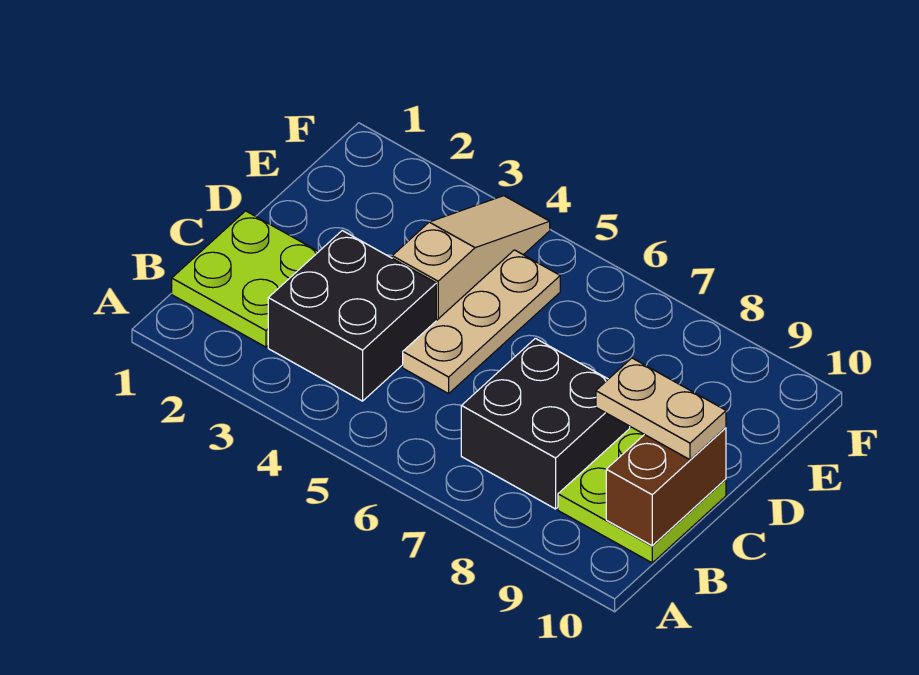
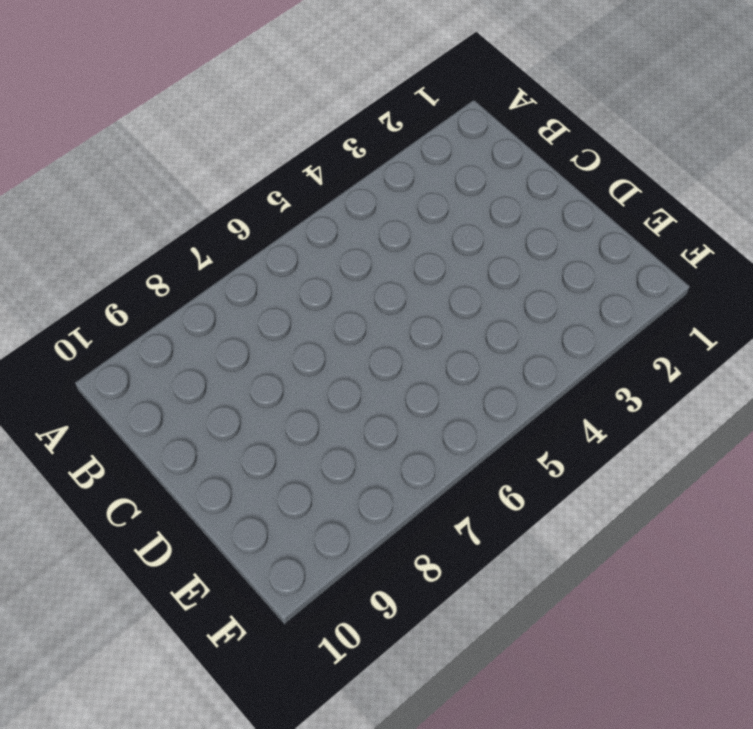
none -> lime plate B1:C2 level 1
none -> black brick B3:C4 level 1

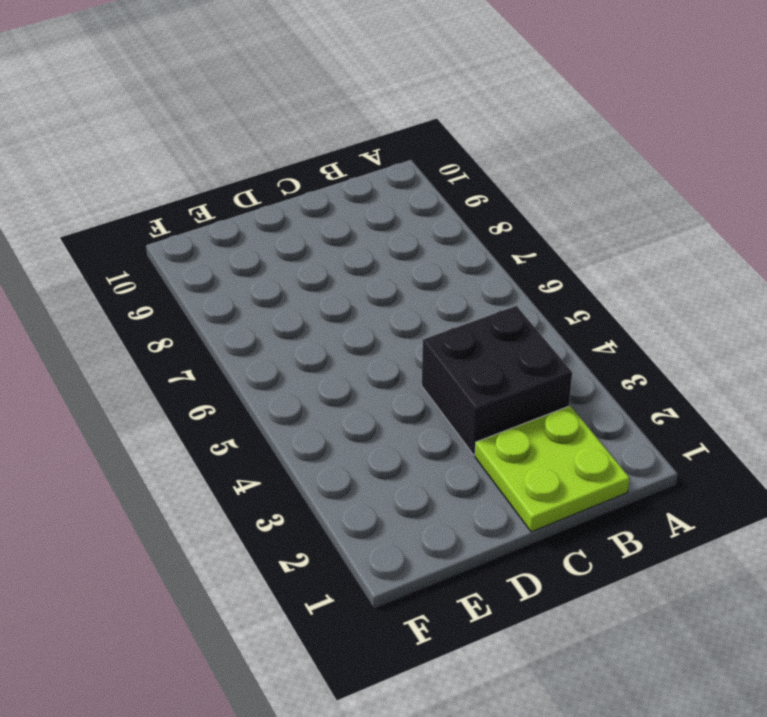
none -> black brick B7:C8 level 1
none -> lime plate B9:C10 level 1

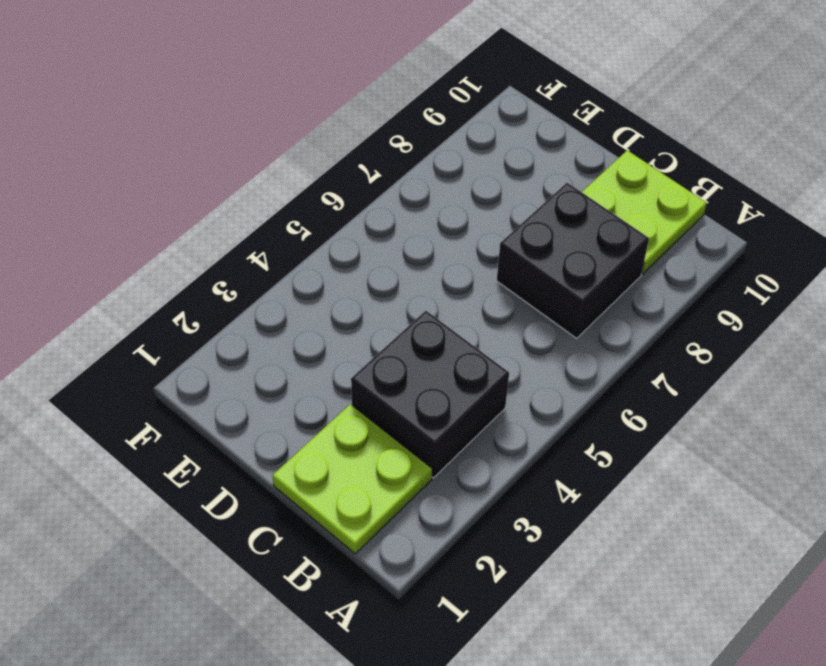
none -> tan plate C5:E5 level 1
none -> tan slope D4:F4 level 1 top D

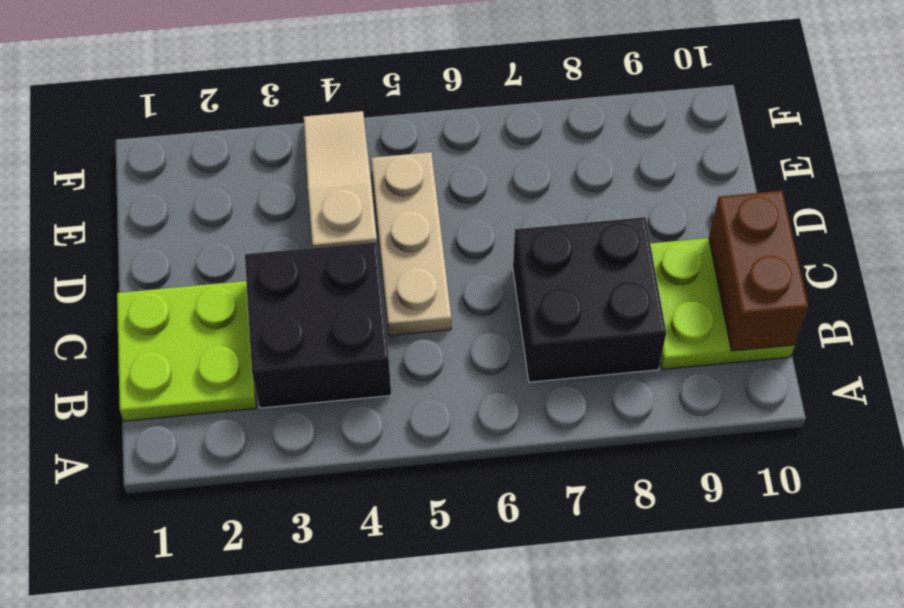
none -> tan plate C9:C10 level 3

